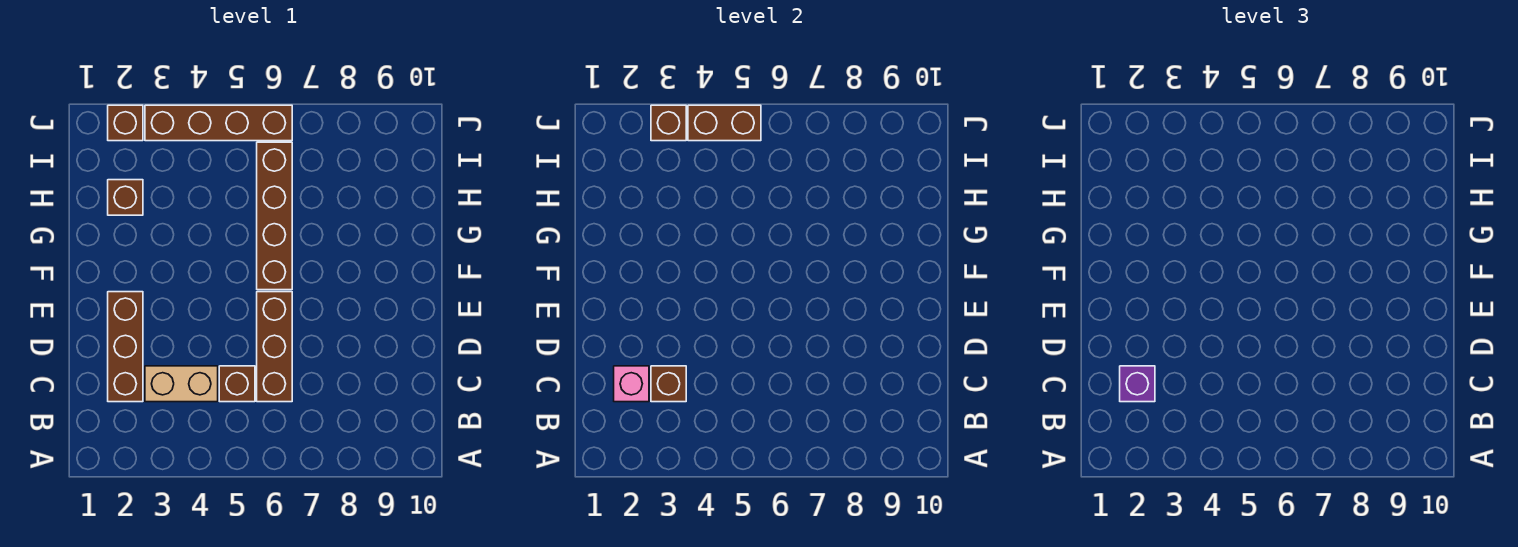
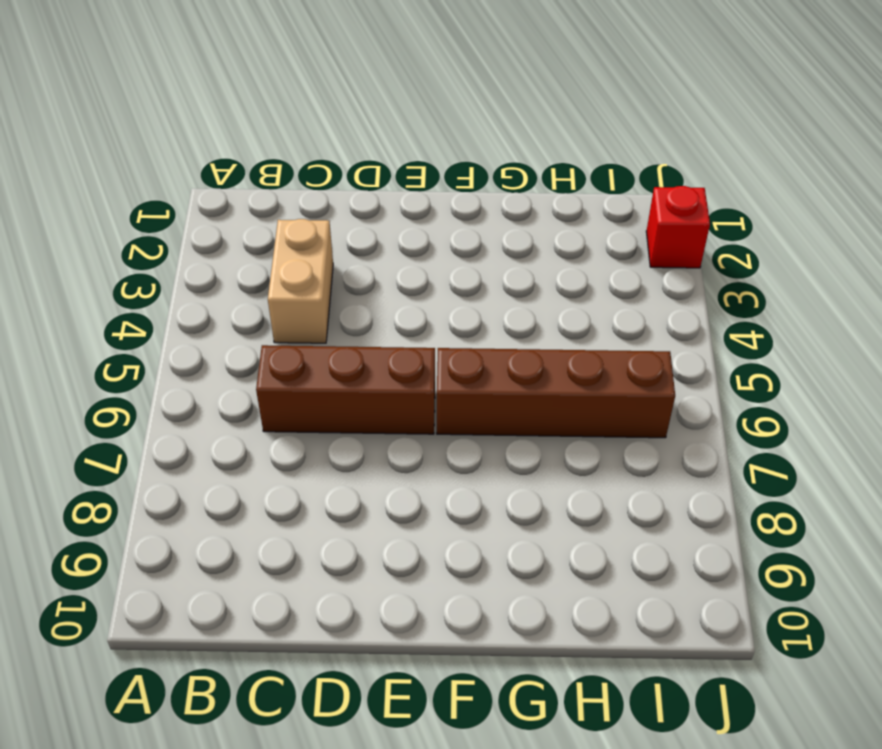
red brick J2 level 1 -> brown brick J2 level 1
none -> brown brick C2:E2 level 1
none -> brown brick C5 level 1
none -> brown brick H2 level 1

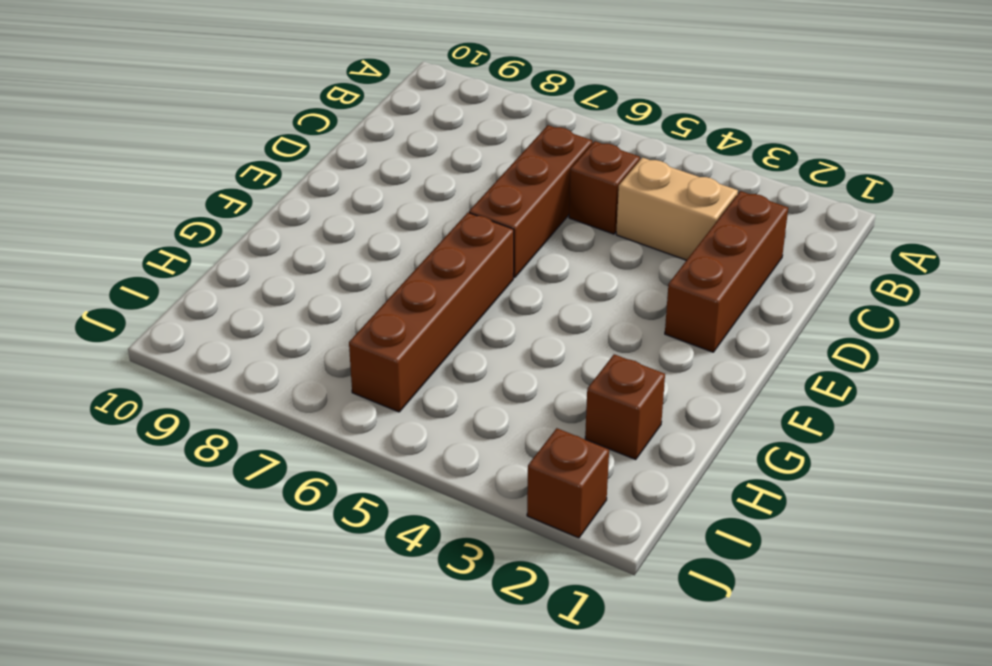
none -> brown brick J3:J6 level 1
none -> pink brick C2 level 2
none -> brown brick C3 level 2

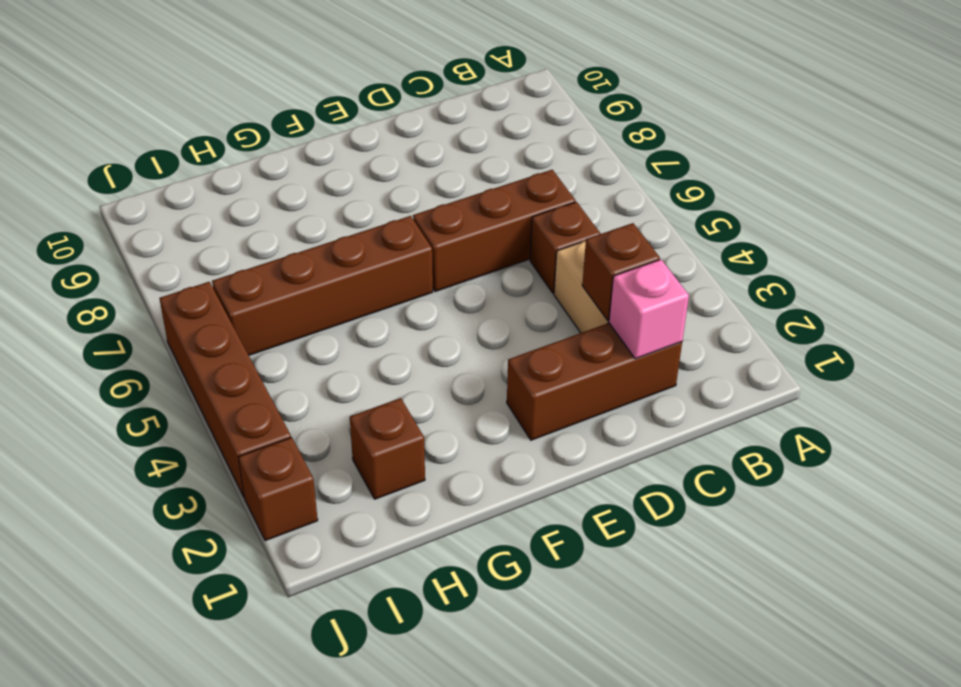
none -> brown brick J3 level 2
none -> brown brick J4:J5 level 2
none -> purple brick C2 level 3

